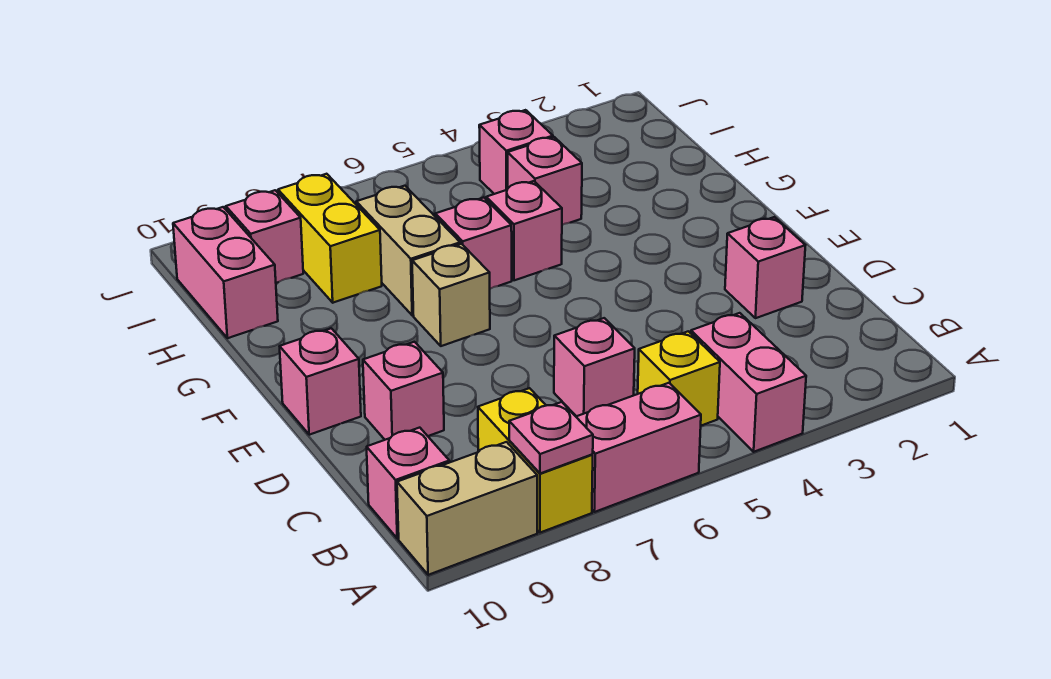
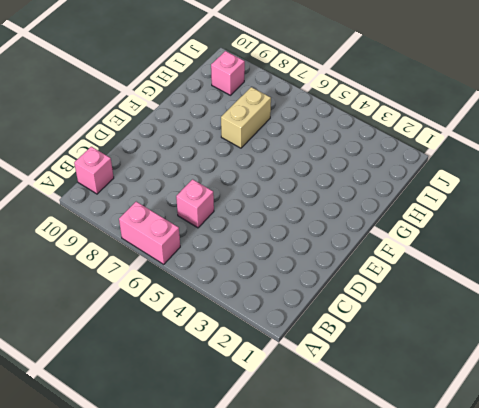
none -> pink brick A4:B4 level 1
none -> yellow brick A8:B8 level 1
none -> tan brick A9:A10 level 1

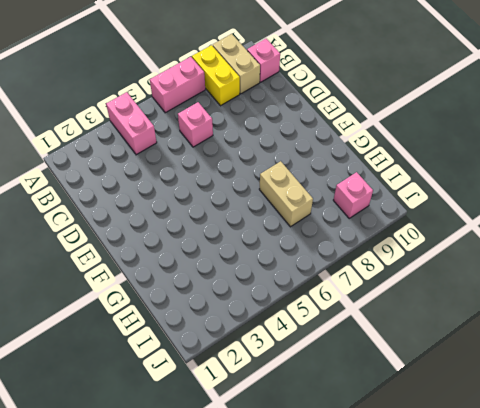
tan brick A9:B9 level 1 -> tan brick A9:A10 level 1
none -> yellow brick B5 level 1
none -> pink brick D2 level 1
none -> pink brick D9 level 1

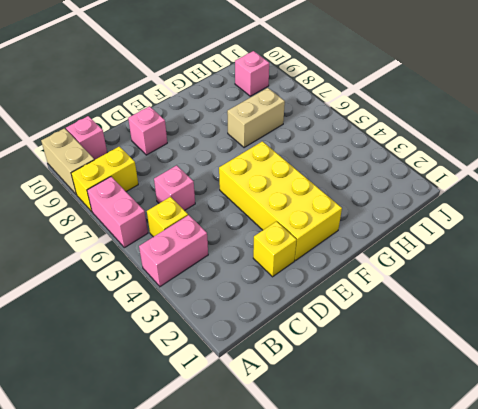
yellow brick D2 level 1 -> pink brick D2 level 1
yellow brick E2:F5 level 1 -> none
none -> pink brick E10 level 1
none -> tan brick F7 level 1
none -> pink brick G5 level 1

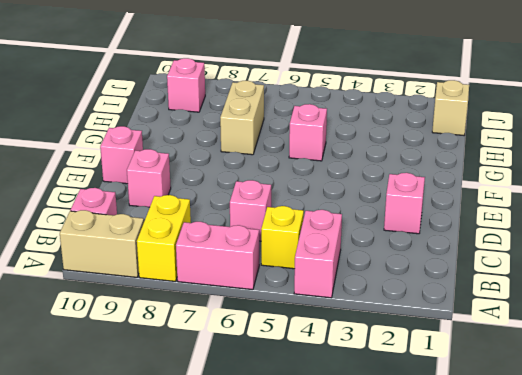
tan brick I1 level 1 -> tan brick F7 level 1
none -> pink brick G6 level 1
none -> pink brick H4 level 1
none -> yellow brick H8:I8 level 1

